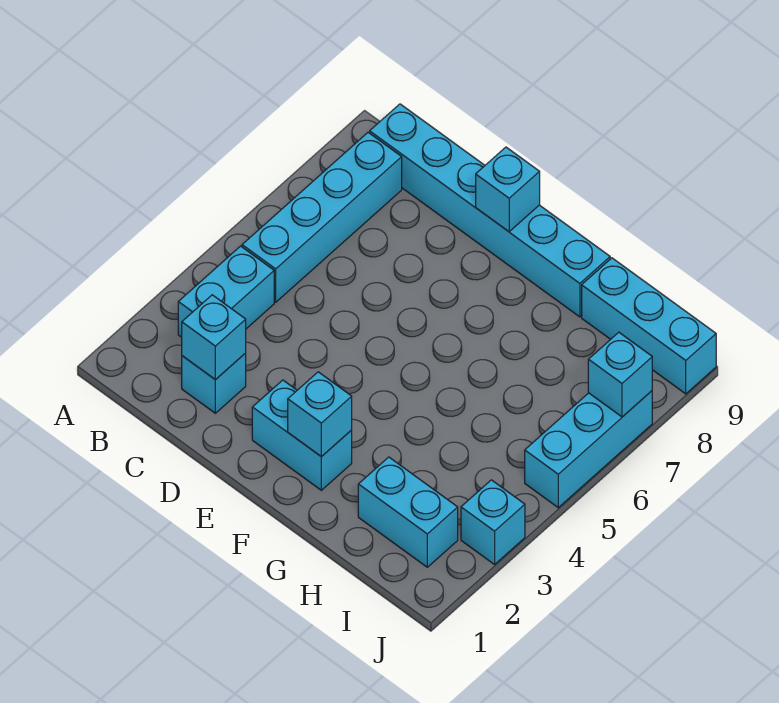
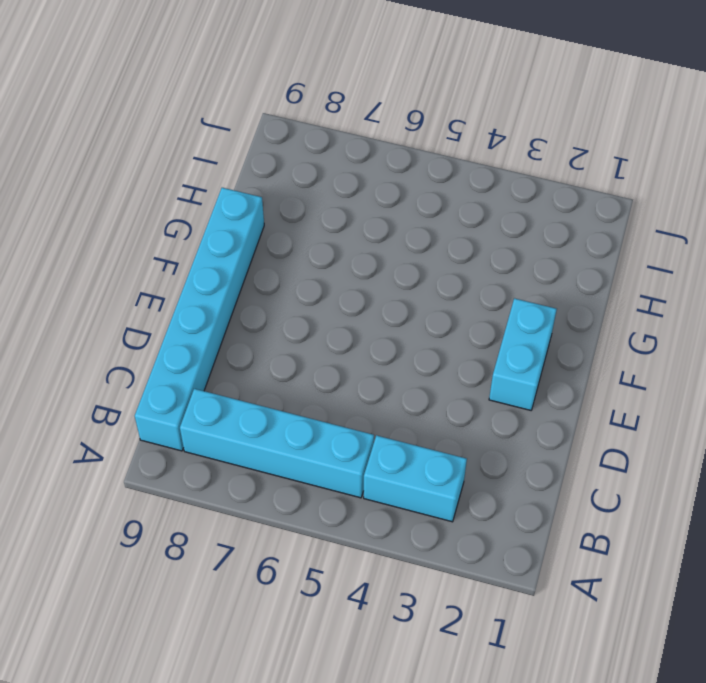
none -> cyan brick C2 level 1
none -> cyan brick H2:I2 level 1
none -> cyan brick H9:J9 level 1

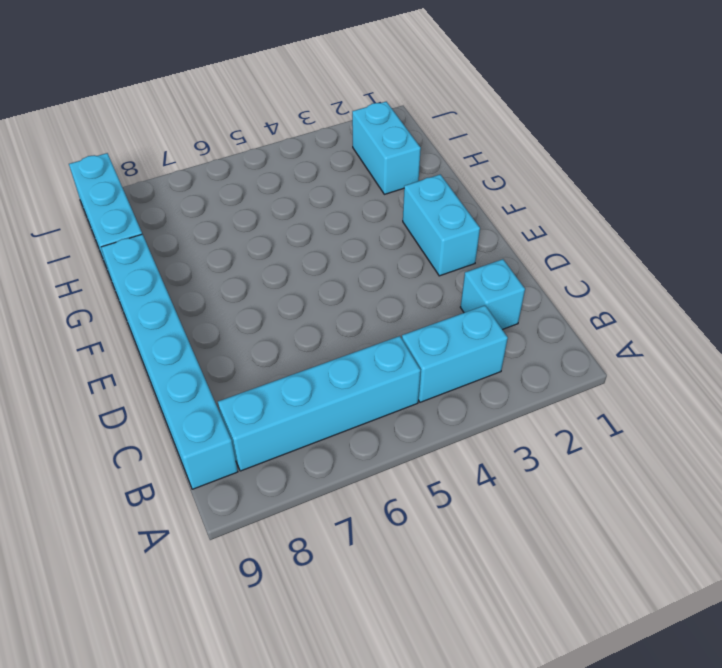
none -> cyan brick J3 level 1
none -> cyan brick J5:J7 level 1
none -> cyan brick C2 level 2

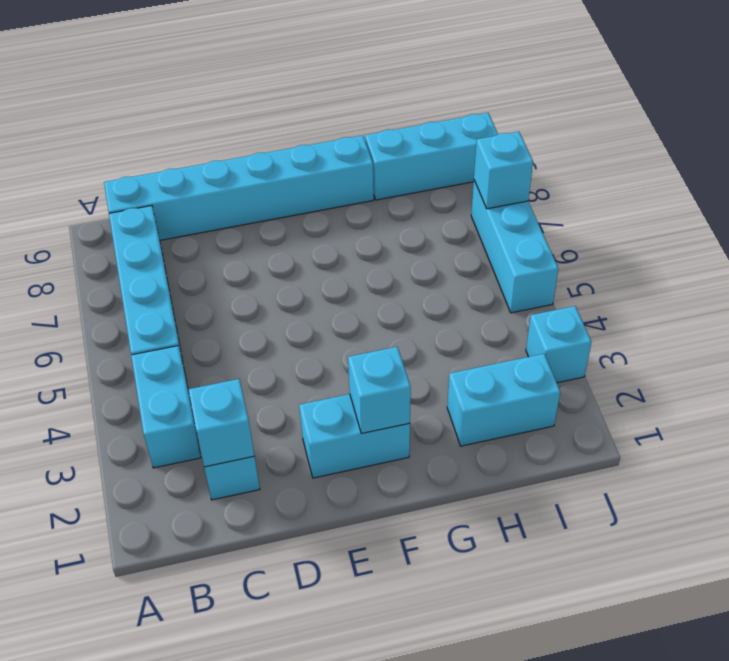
none -> cyan brick E9 level 2

